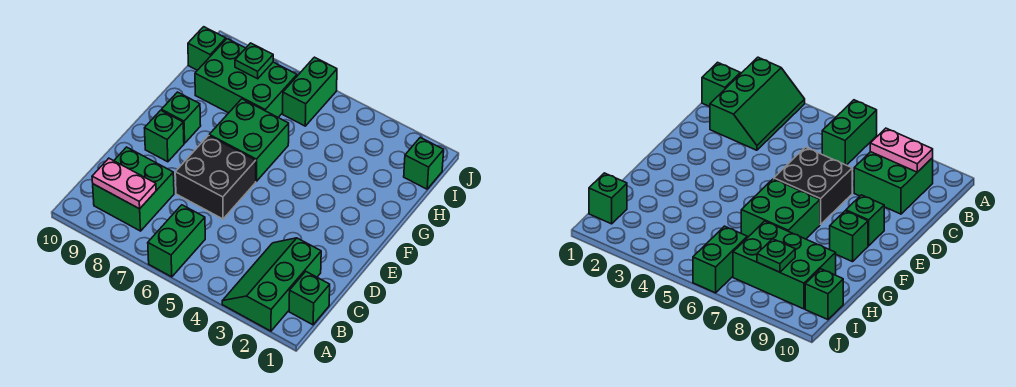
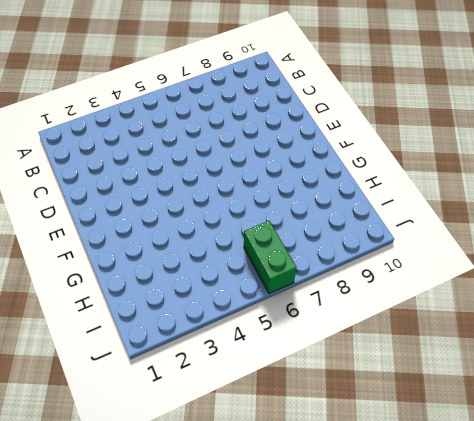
none -> green slope A2:C3 level 1 top 2
none -> green brick A6:B6 level 1
none -> green brick B1 level 1

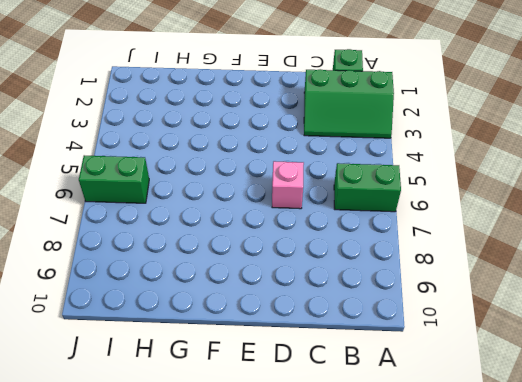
pink brick D6 level 1 -> black brick D6:E7 level 1
none -> green brick B8:C9 level 1
none -> green brick E9 level 1
none -> green brick F6:G7 level 1

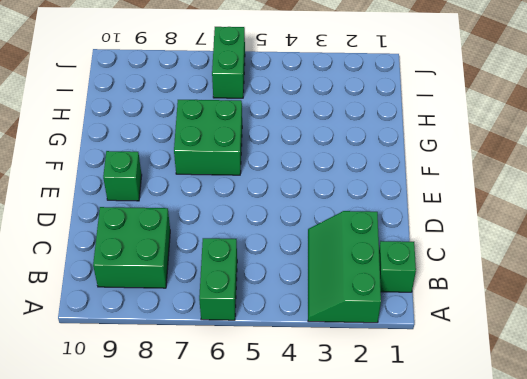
none -> black brick D6:E7 level 1
none -> green brick F9 level 1
none -> green brick H7:I9 level 1

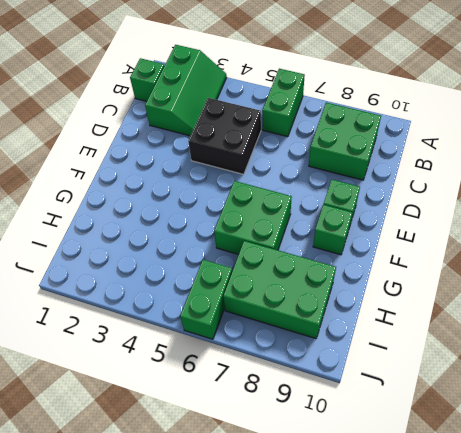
black brick C4:D5 level 1 -> black brick D6:E7 level 1
none -> green brick I1 level 1
none -> green brick I10 level 1
none -> pink plate B8:B9 level 2

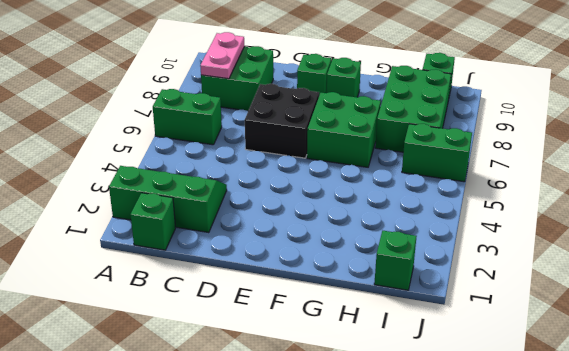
none -> green plate I8 level 2

